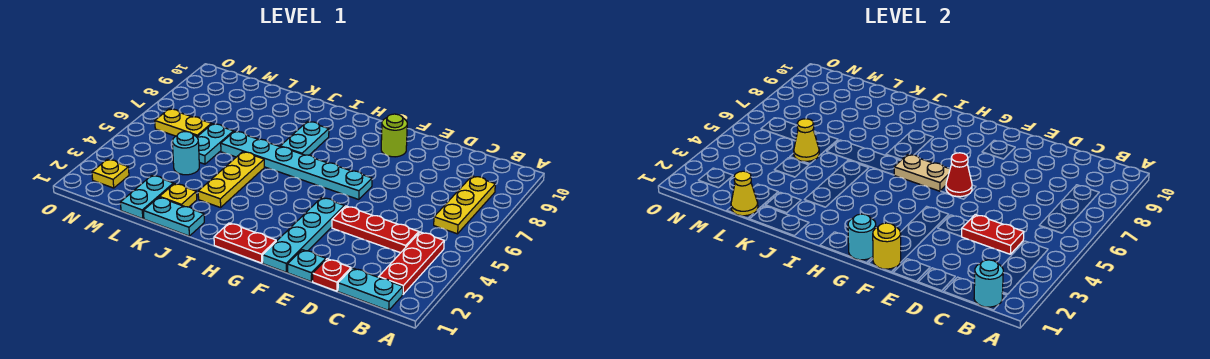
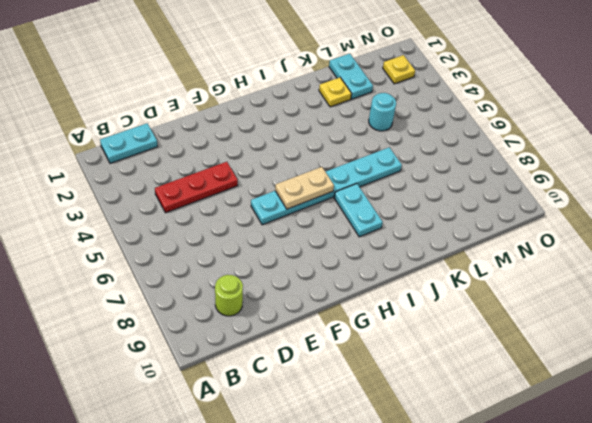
lime round brick C9 level 1 -> lime round brick F9 level 1
none -> red plate B2:B4 level 1
none -> yellow plate B6:B8 level 1
none -> red plate D1 level 1

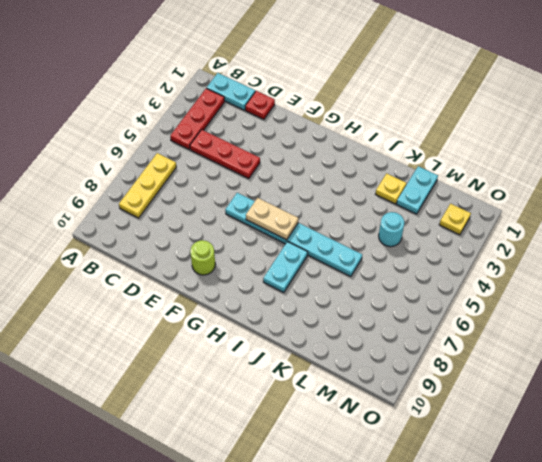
none -> cyan plate E1 level 1
none -> cyan plate F1:F4 level 1
none -> red plate G1:H1 level 1

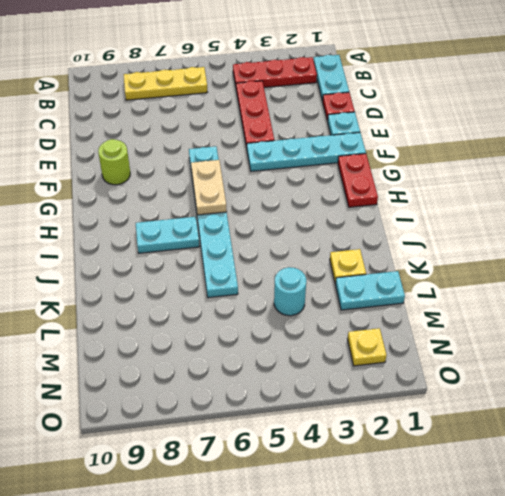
none -> cyan plate J1:K1 level 1
none -> yellow plate J3:J5 level 1
none -> cyan plate L5:L6 level 1

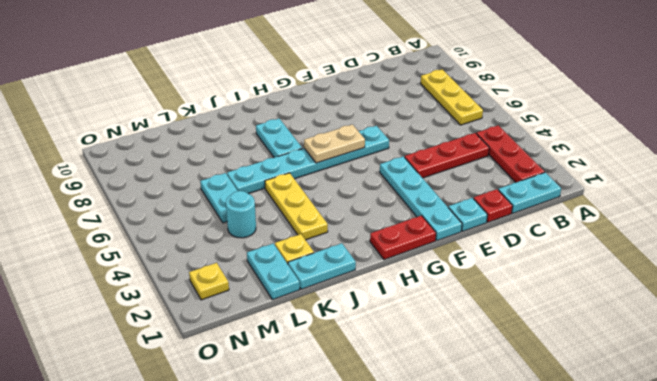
none -> lime round brick F9 level 1
none -> yellow plate M6:N6 level 1
none -> cyan round brick B1 level 2

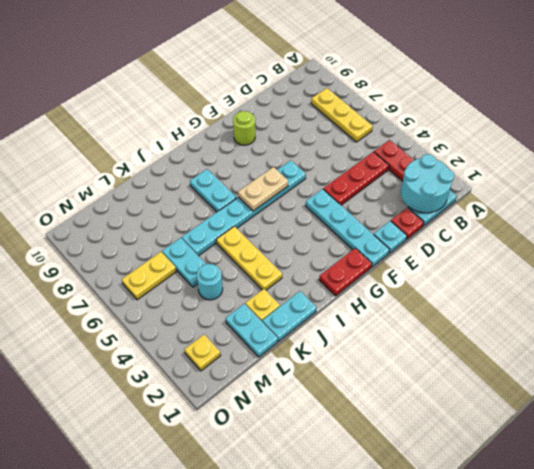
cyan round brick B1:C2 level 2 -> cyan round brick B1 level 2
none -> red plate C4:D4 level 2
none -> yellow round brick F1 level 2
none -> red cone F6 level 2

